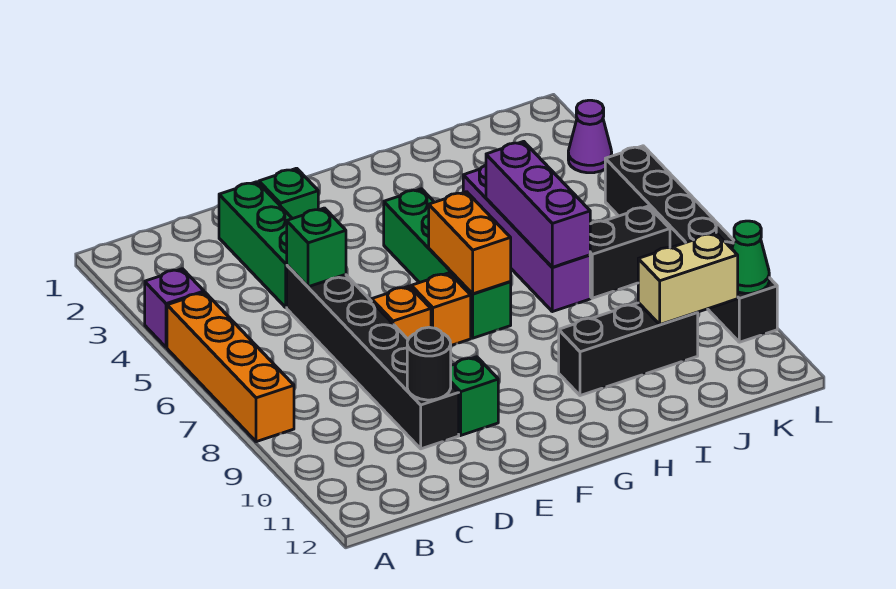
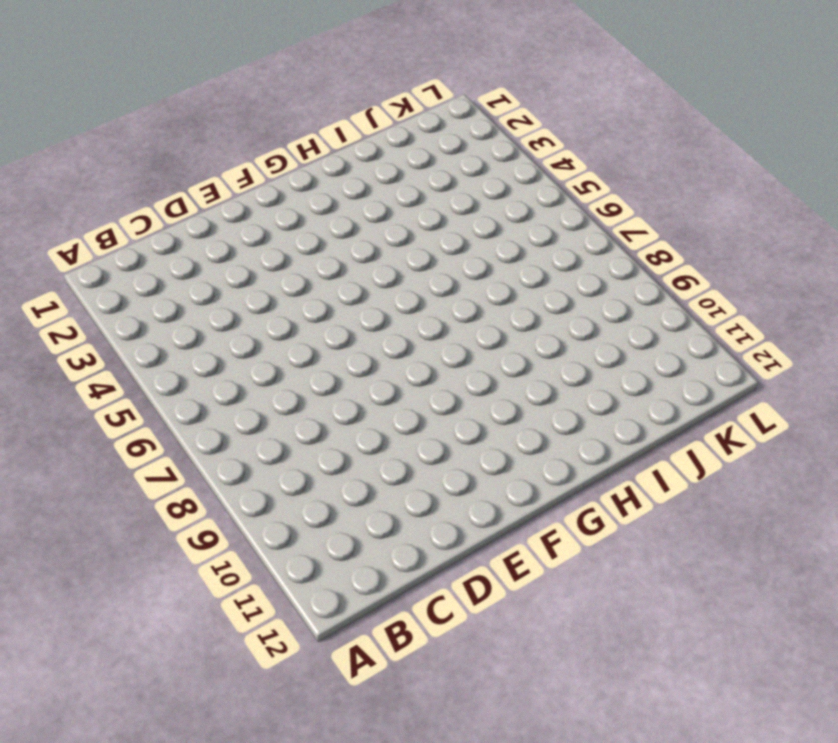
none -> purple brick A4 level 1
none -> orange brick A5:A8 level 1
none -> green brick D2:D4 level 1

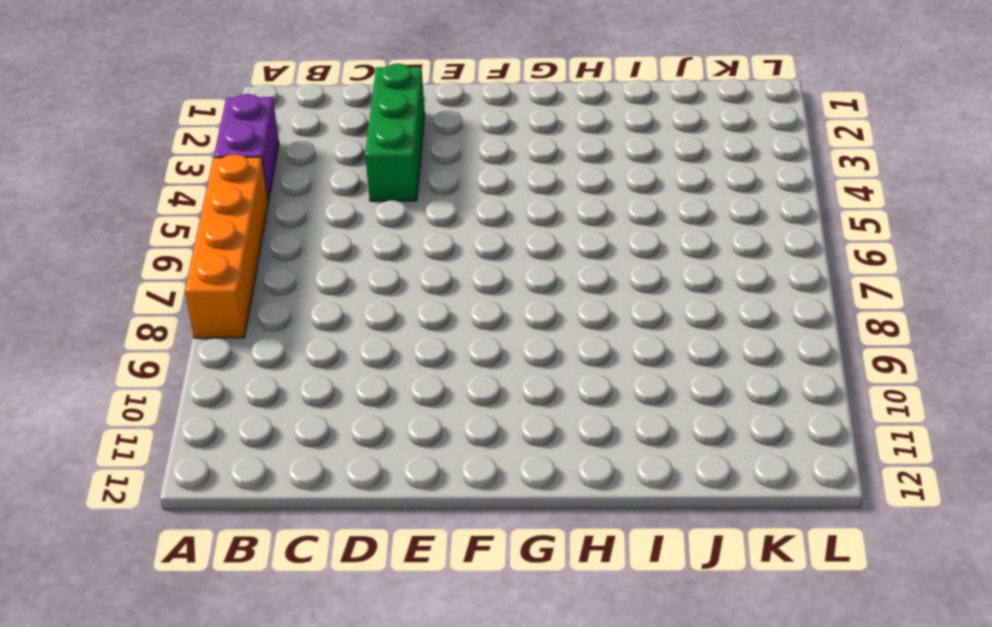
purple brick A3:A4 level 1 -> purple brick A4 level 1
none -> black brick D5:D10 level 1
none -> green brick E2 level 1
none -> orange brick E7 level 1

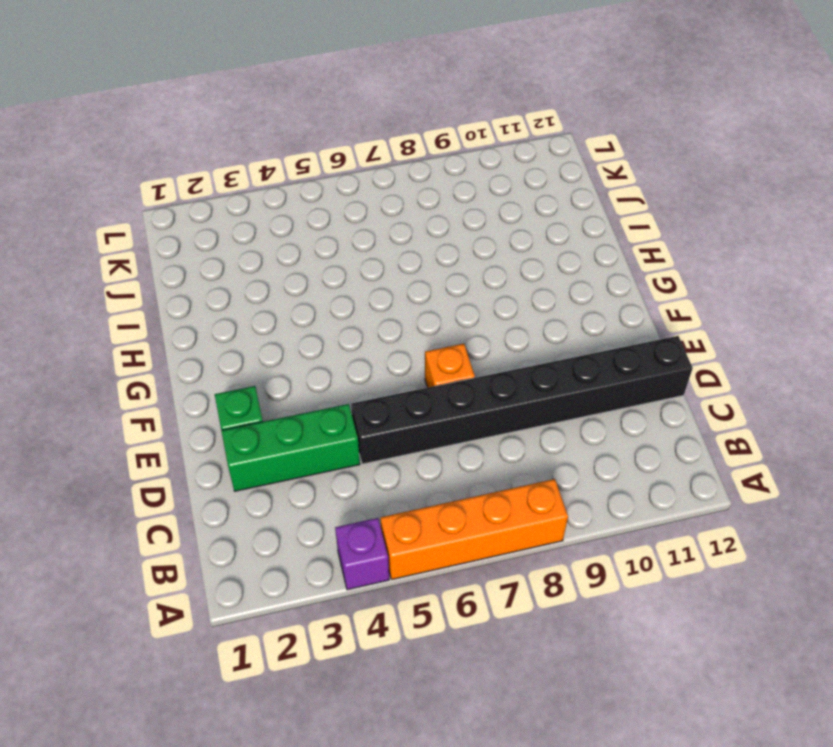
black brick D5:D12 level 1 -> black brick D5:D10 level 1
none -> green brick E10 level 1
none -> orange brick F7 level 1
none -> green brick G4:G7 level 1

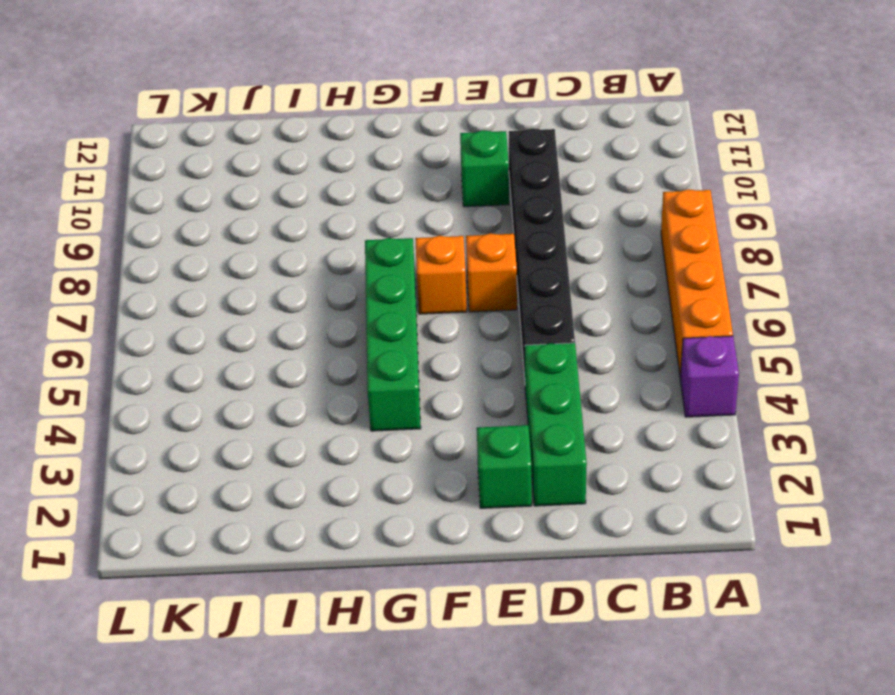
none -> black brick H10:J10 level 1
none -> purple brick I4:I7 level 1
none -> black brick J7:K7 level 1

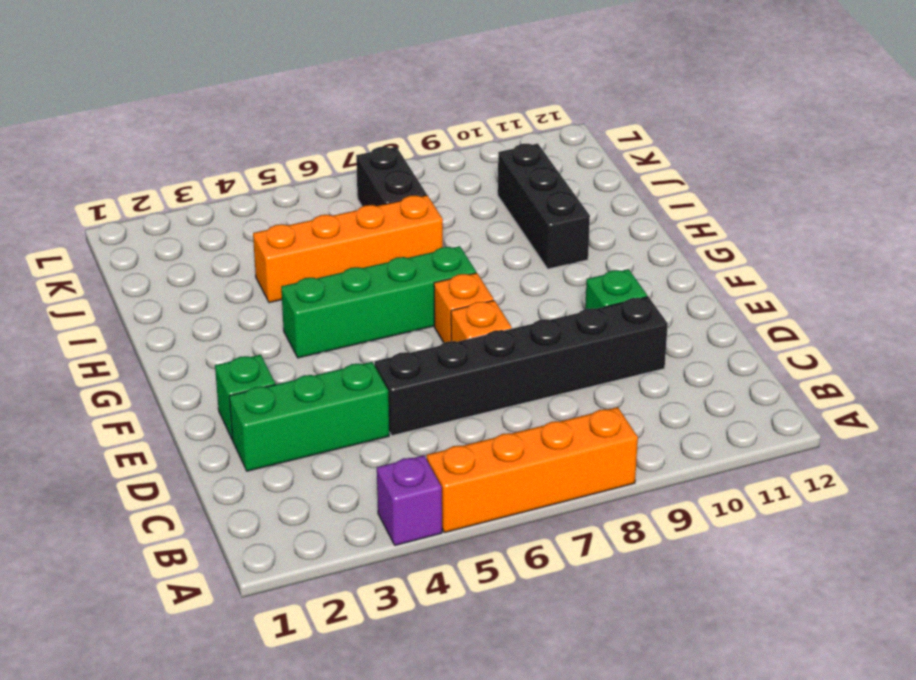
orange brick I4:I7 level 1 -> purple brick I4:I7 level 1
none -> purple cone L3 level 1
none -> black brick L5:L10 level 1
none -> green brick D5 level 2

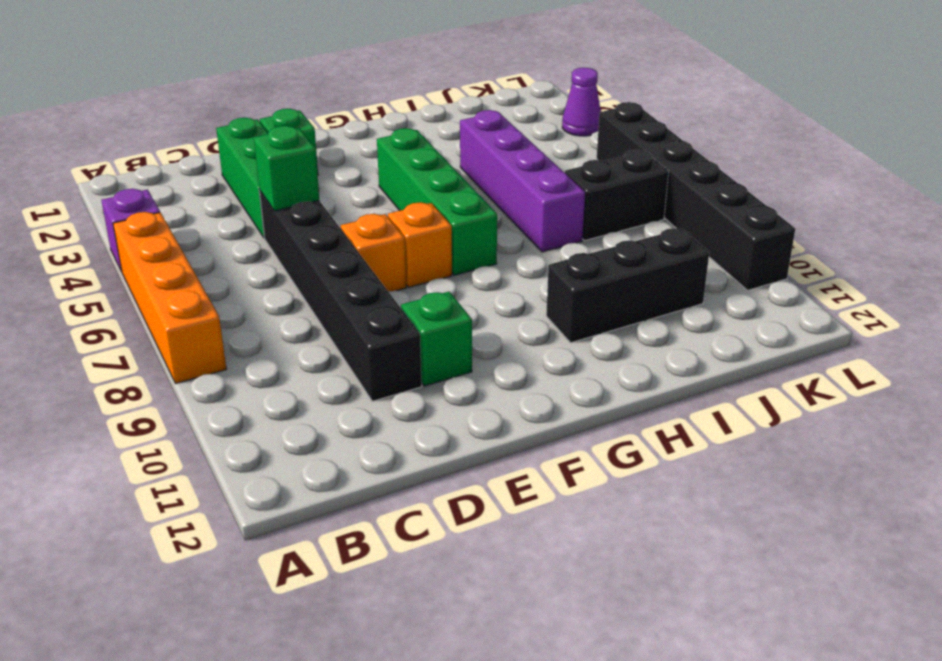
none -> black round brick D10 level 2
none -> orange brick G6:G7 level 2
none -> purple brick I5:I7 level 2

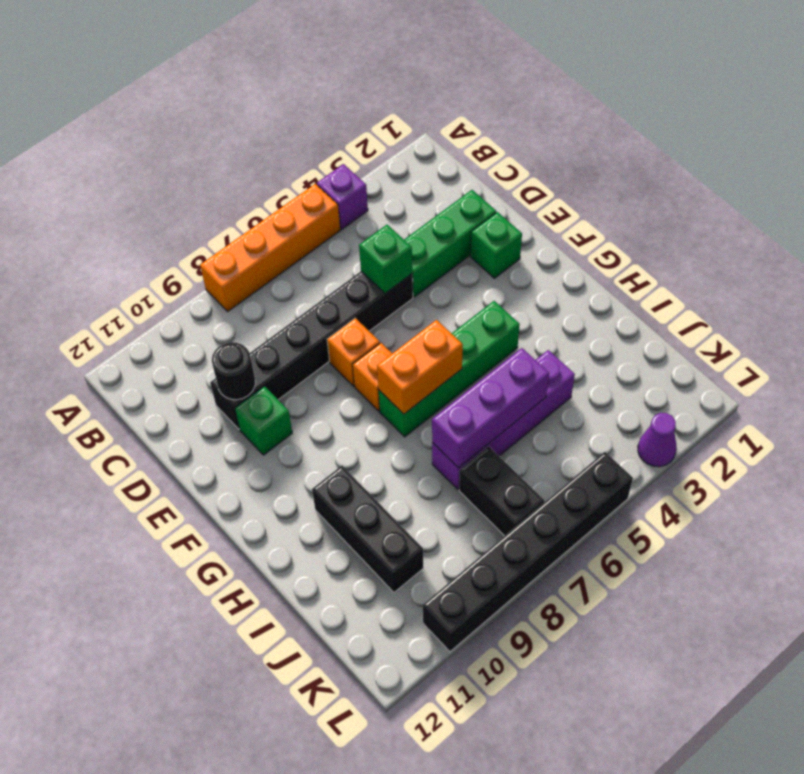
none -> tan brick J10:K10 level 2
none -> green cone L10 level 2

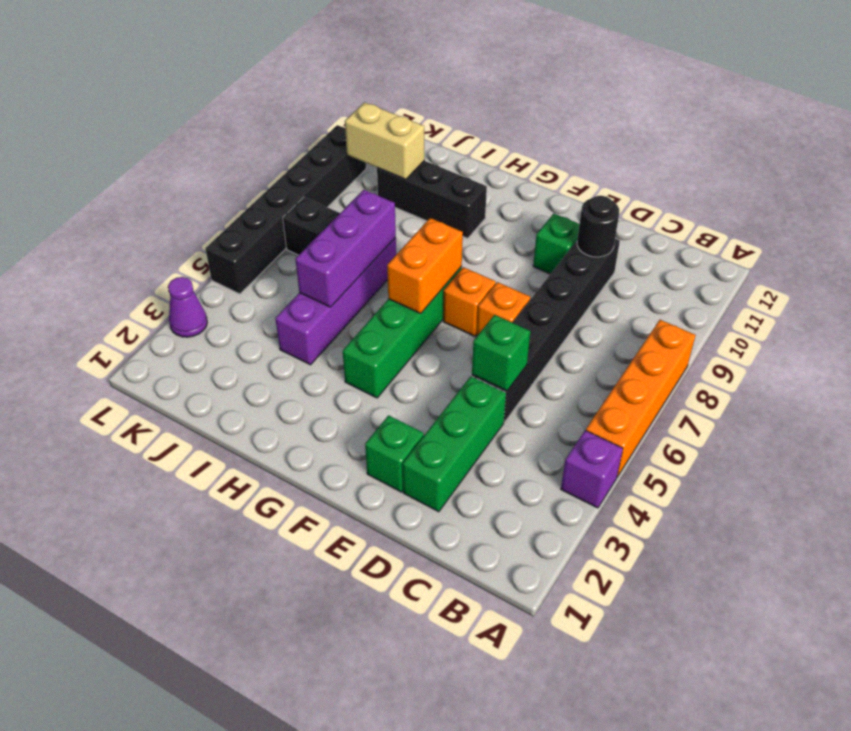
none -> green cone L10 level 2

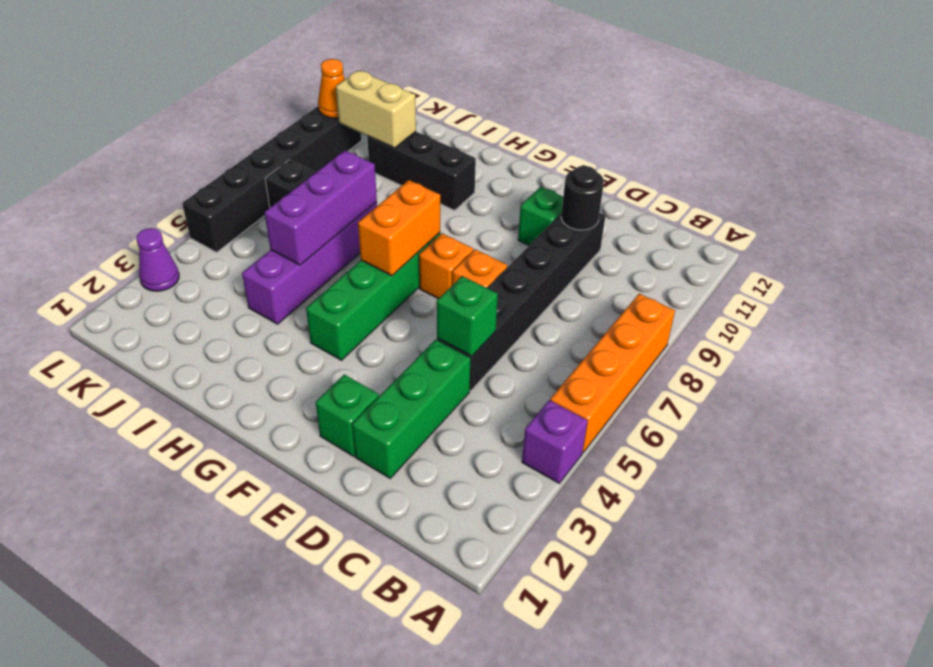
orange cone L10 level 2 -> green cone L10 level 2

